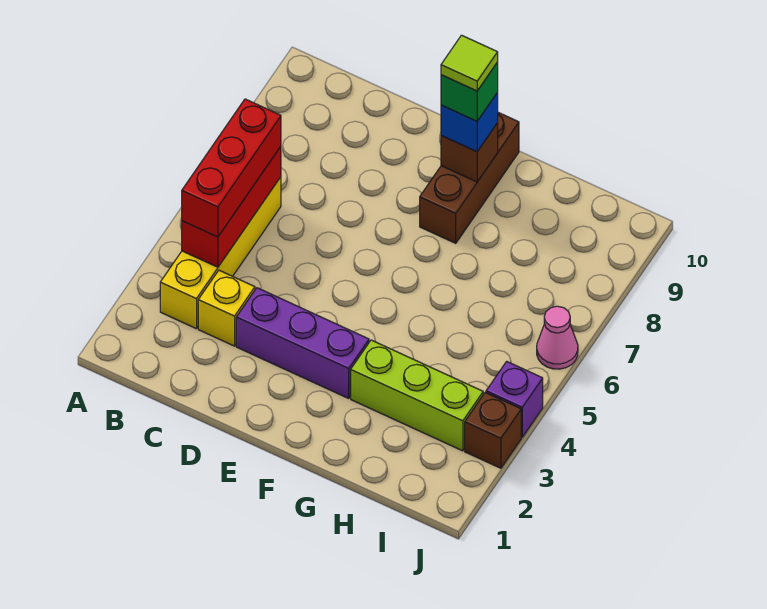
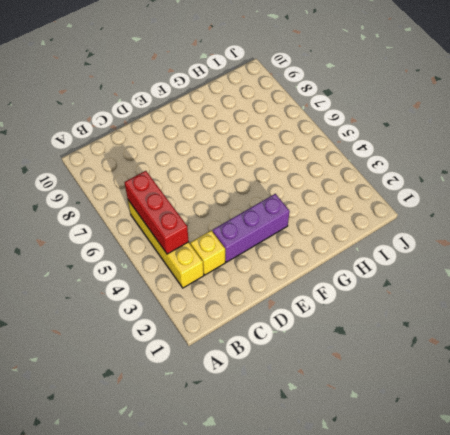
none -> brown brick F8:F10 level 1
none -> lime brick G3:I3 level 1
none -> brown brick J3 level 1

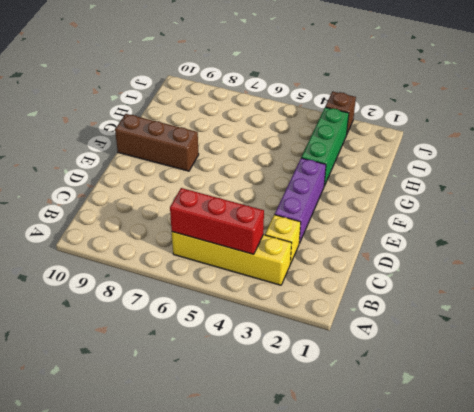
green brick G3:I3 level 1 -> lime brick G3:I3 level 1
none -> purple brick J4 level 1
none -> pink cone J6 level 1
none -> brown brick F9 level 2

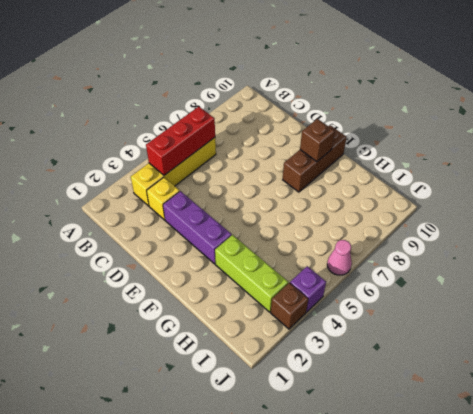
none -> red brick B4:B6 level 3
none -> blue brick F9 level 3
none -> green brick F9 level 4

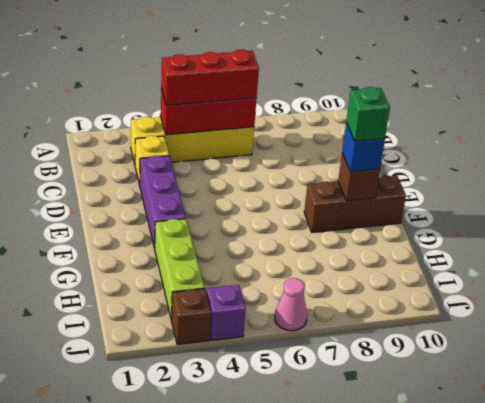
none -> lime tile F9 level 5

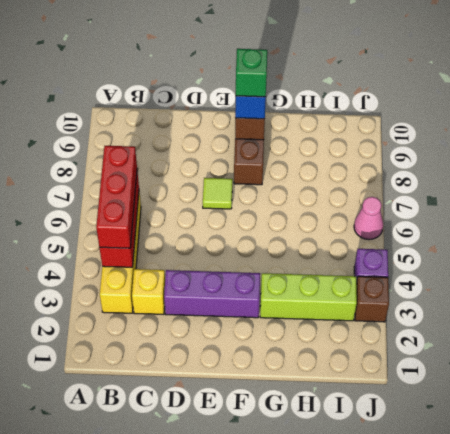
lime tile E7 level 1 -> lime tile F9 level 5

